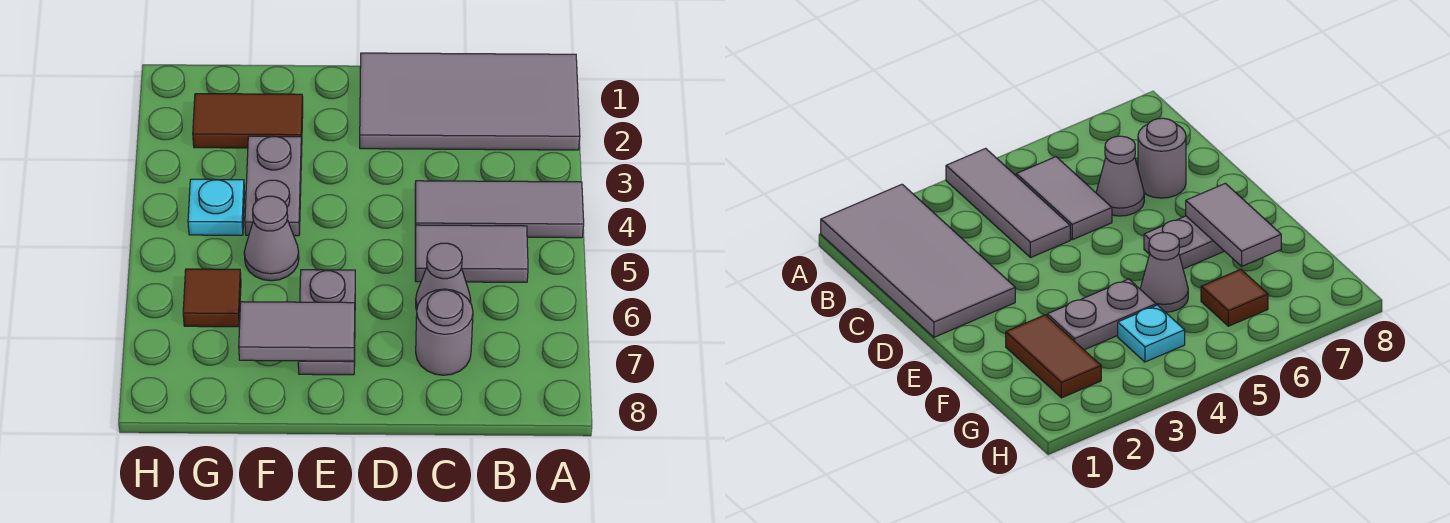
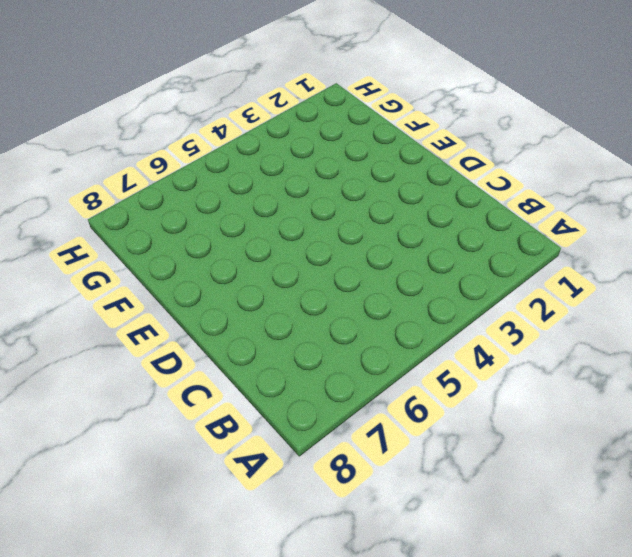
none -> grey tile A1:D2 level 1
none -> grey tile A4:C4 level 1
none -> grey tile B5:C5 level 1

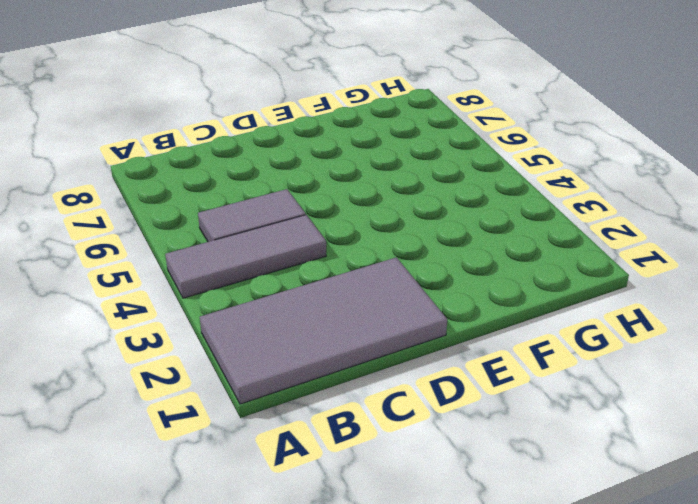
none -> grey cone C6 level 1
none -> grey round brick C7 level 1
none -> grey plate E6:E7 level 1

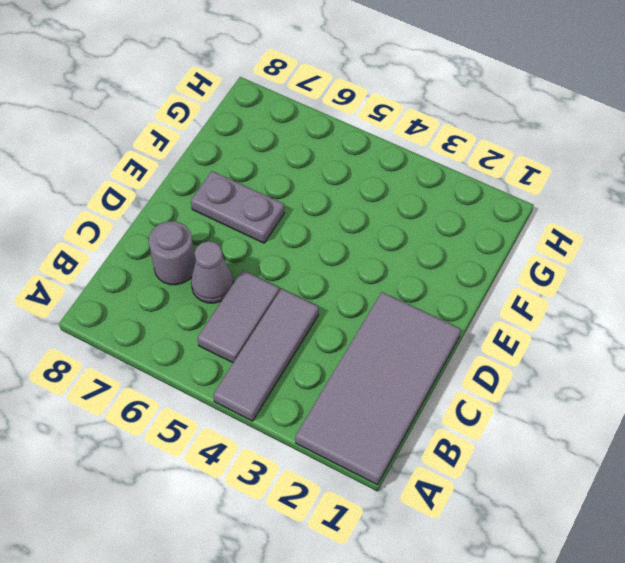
none -> brown tile F2:G2 level 1
none -> grey plate F3:F4 level 1
none -> grey cone F5 level 1

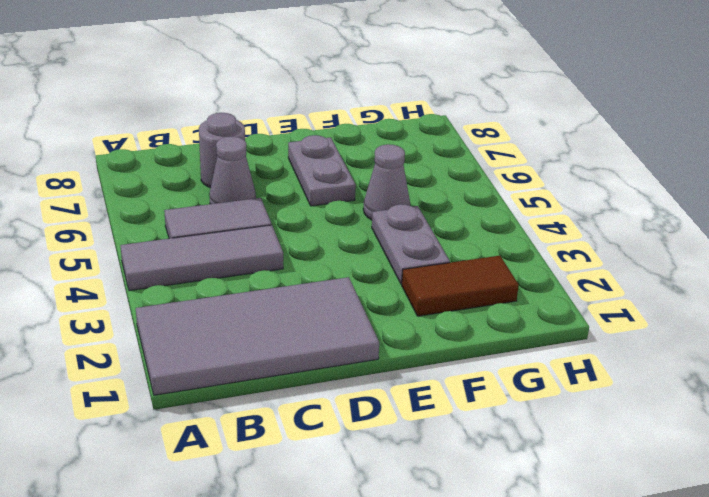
none -> cyan plate G4 level 1
none -> brown tile G6 level 1
none -> grey tile E7:F7 level 2

